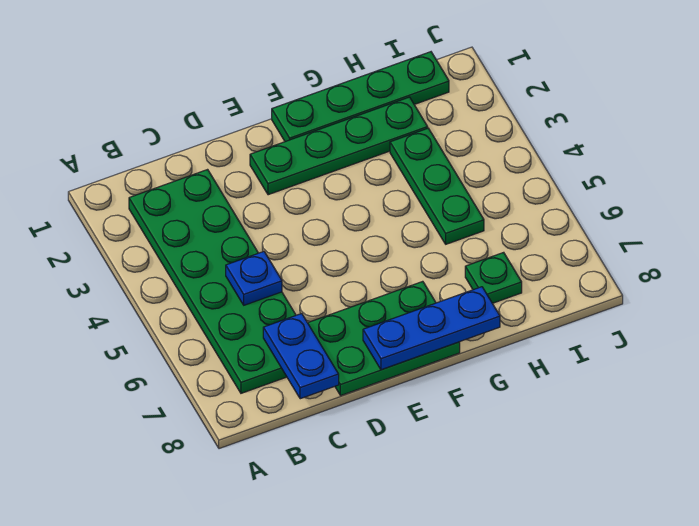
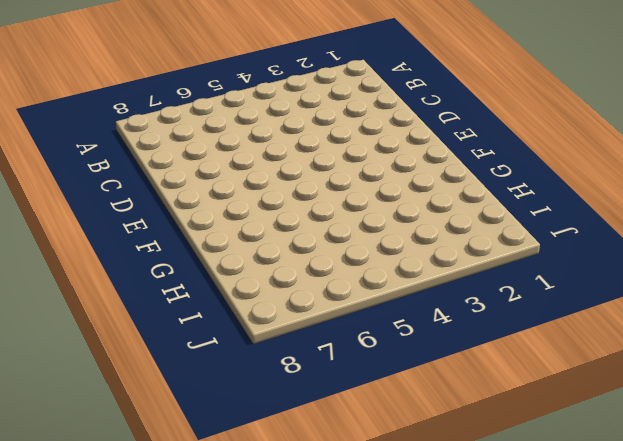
none -> green plate B2:C7 level 1
none -> green plate D7:F8 level 1

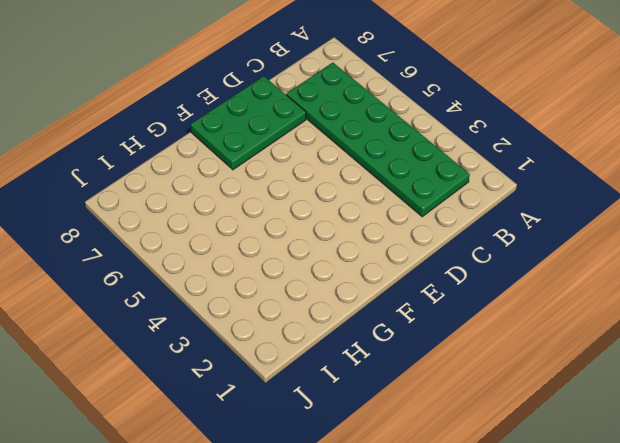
none -> green plate E2:H2 level 1
none -> green plate F1:I1 level 1

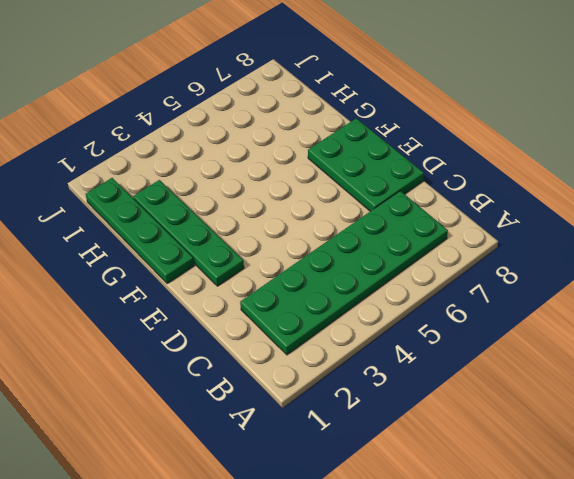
none -> green plate H3:H5 level 1
none -> green plate H7 level 1

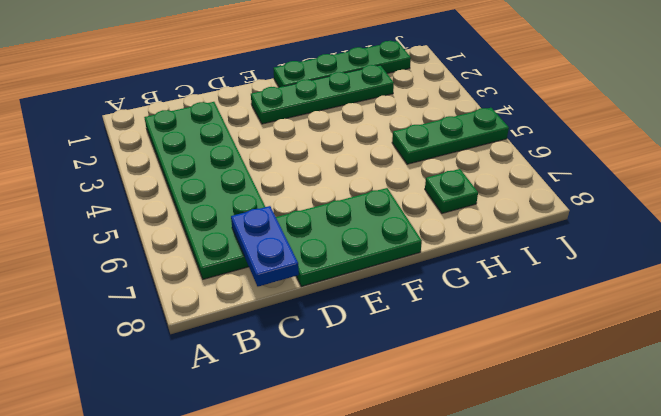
green plate H5:J5 level 1 -> green plate H3:H5 level 1
none -> blue plate C5 level 2
none -> blue plate E8:G8 level 2

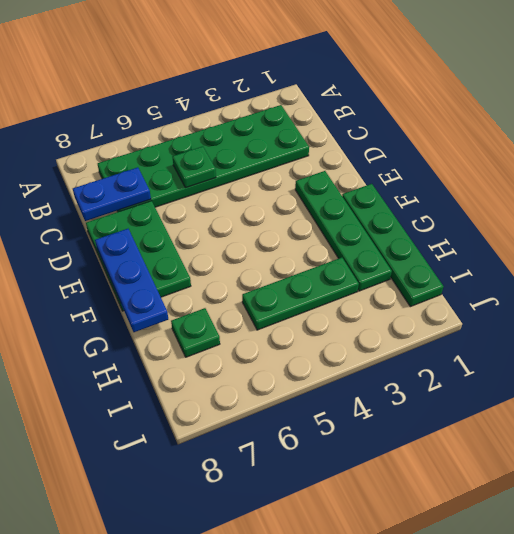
green plate C5 level 2 -> blue plate C5 level 2

